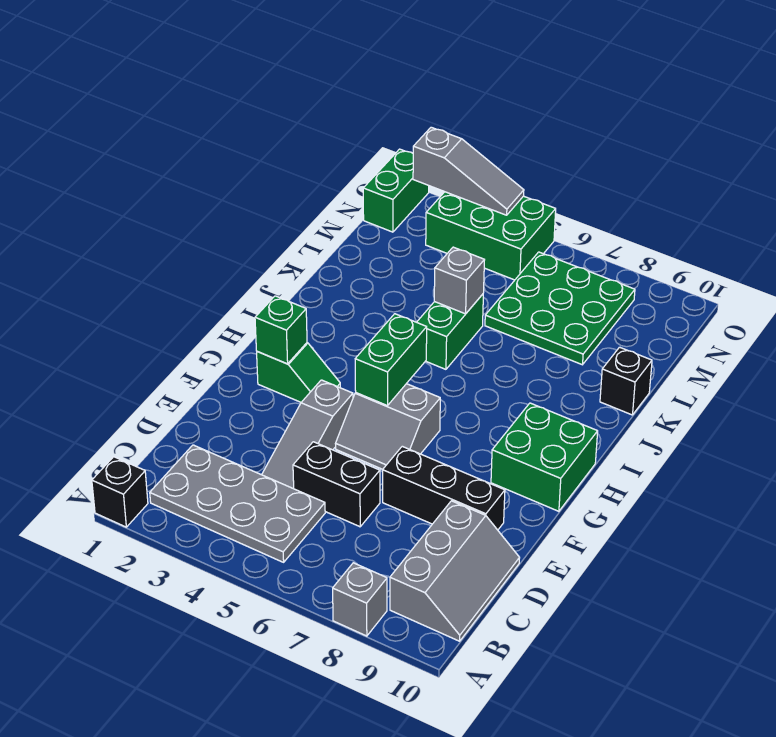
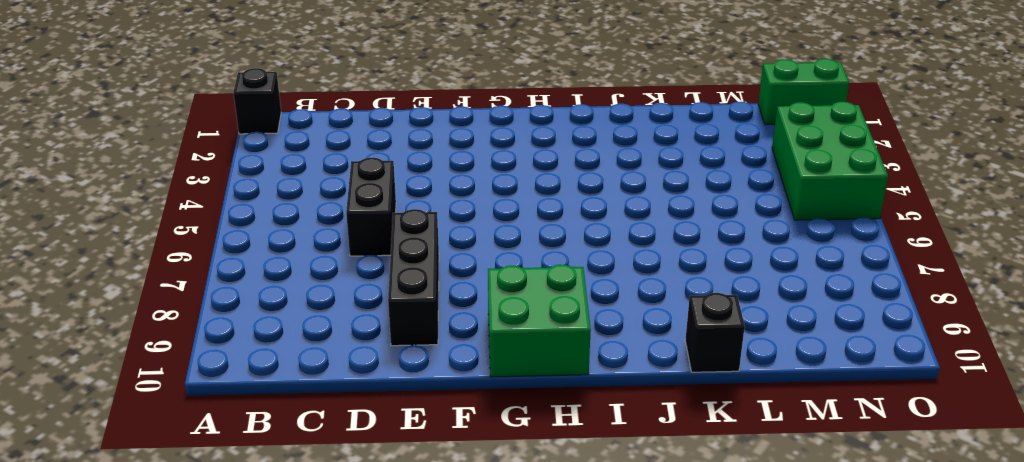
none -> grey brick A8 level 1
none -> grey plate B2:C5 level 1
none -> grey slope B9:D10 level 1 top 9

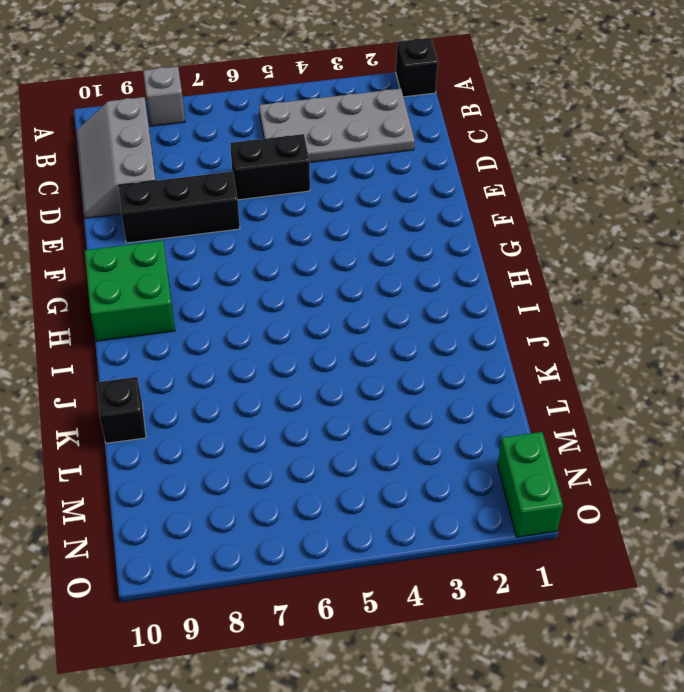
none -> grey slope D4:F4 level 1 top F
none -> grey slope F5:G6 level 1 top G
none -> green slope G2:G3 level 1 top 2

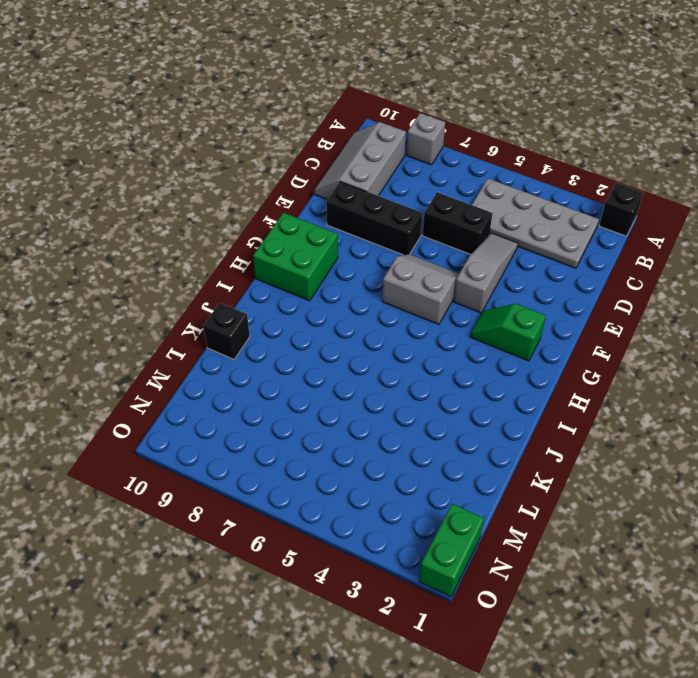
none -> green brick J5:K5 level 1
none -> green plate L6:N8 level 1
none -> green brick N3:O5 level 1

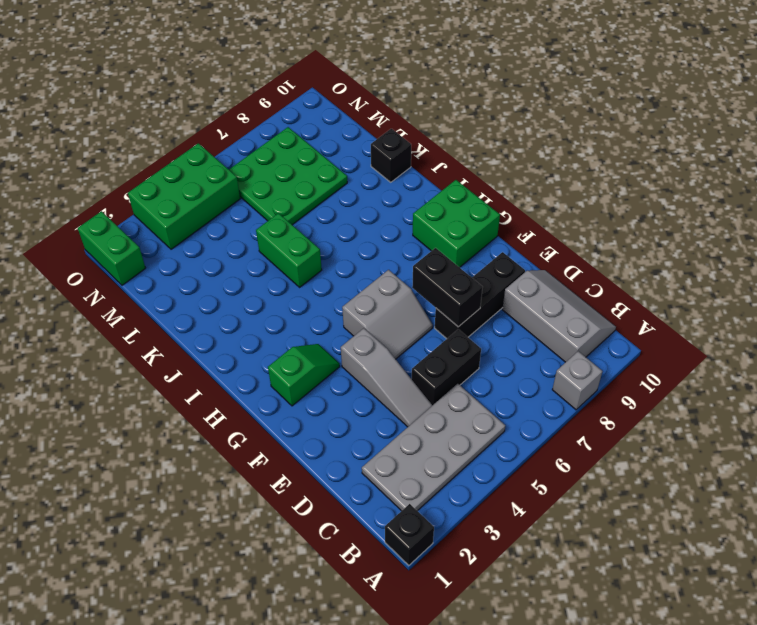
black brick E7:F7 level 2 -> none
none -> green brick G2 level 2
none -> green brick G5:H5 level 2
none -> grey brick K5 level 2

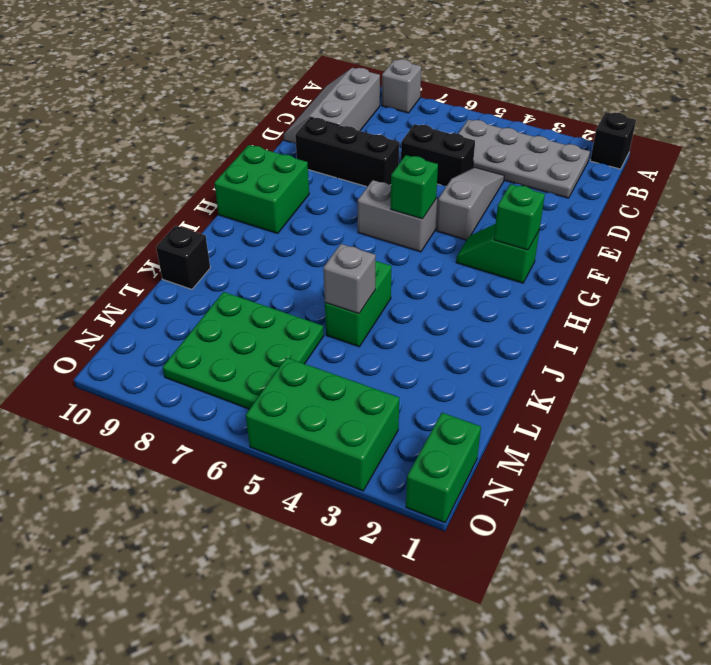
green brick G5 level 2 -> green brick G5:H5 level 2
none -> grey slope O2:O4 level 2 top 2

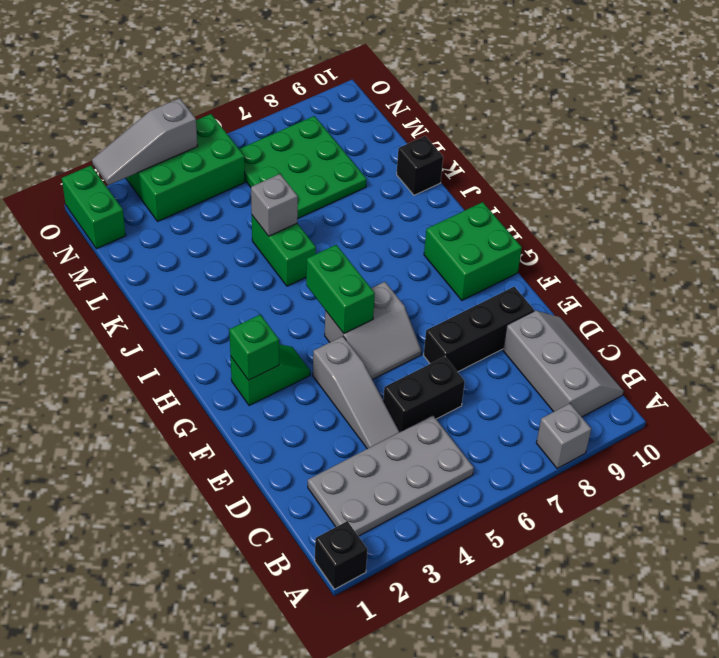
grey slope O2:O4 level 2 top 4 -> grey slope O2:O4 level 2 top 2

